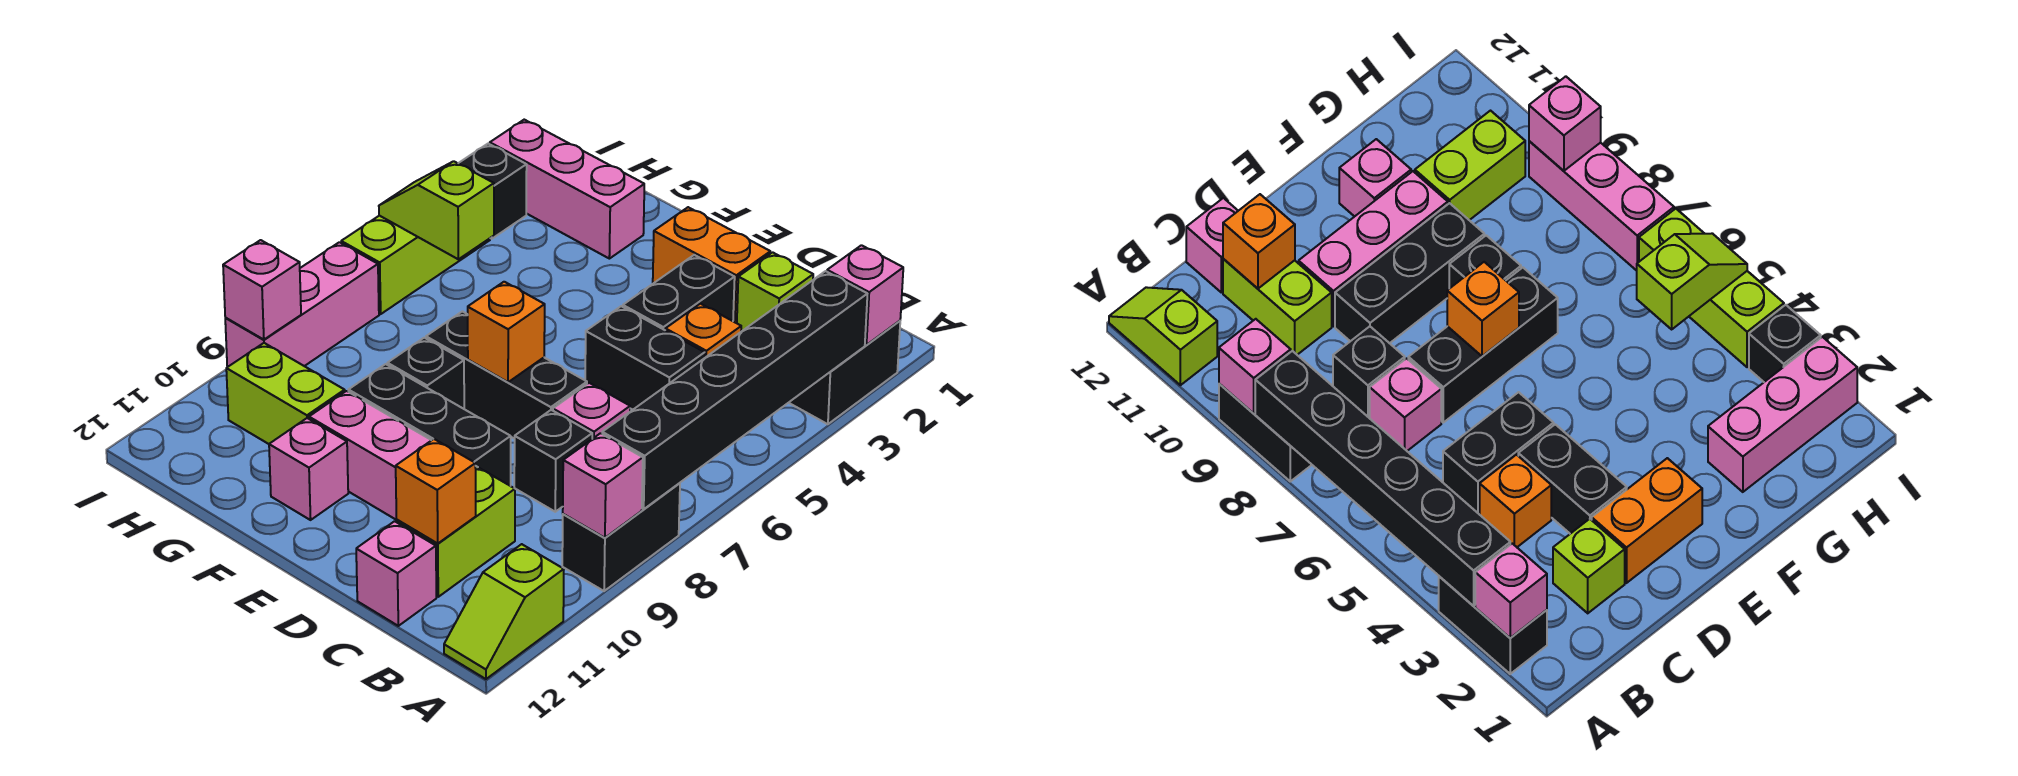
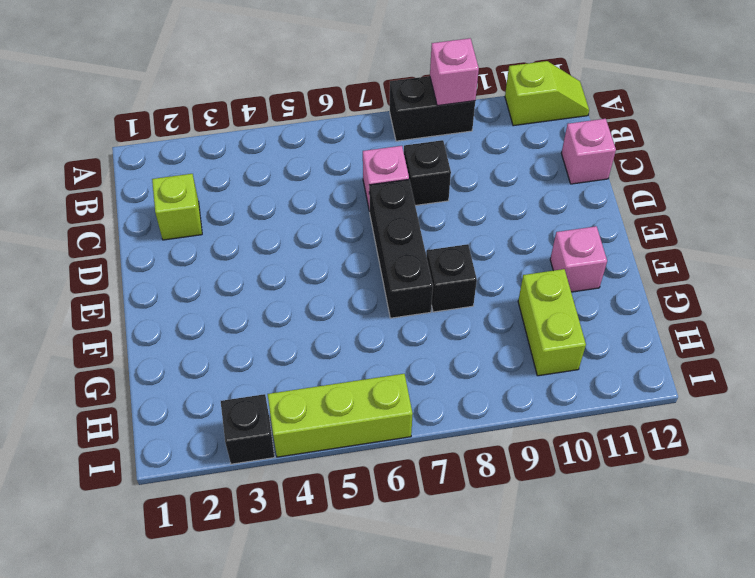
none -> black brick A2:A3 level 1
none -> orange brick C4 level 1
none -> black brick C5:D5 level 1

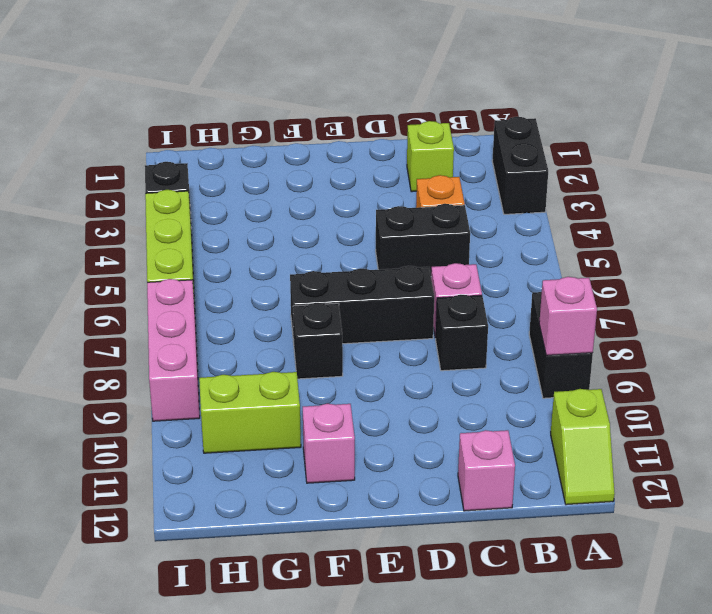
none -> lime brick C10:C11 level 1
none -> orange brick D2:E2 level 1
none -> black brick D3:D4 level 1

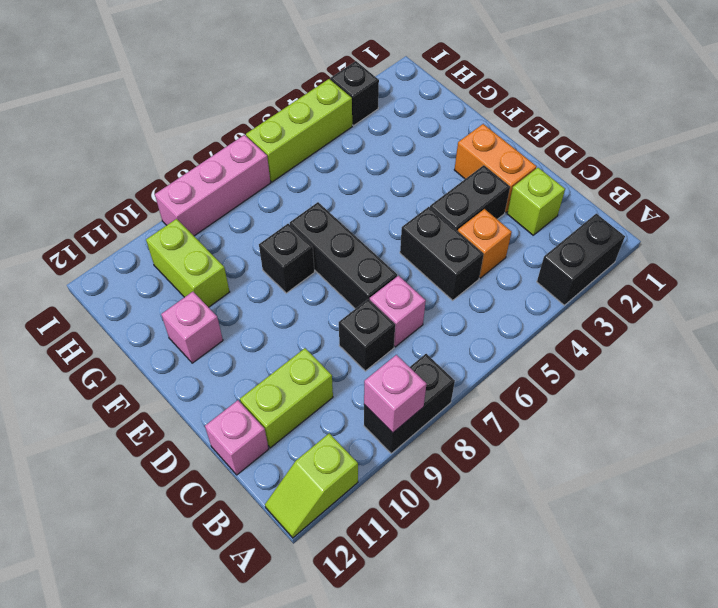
none -> black brick D9:F9 level 1
none -> pink brick D10:F10 level 1
none -> pink brick G2:I2 level 1

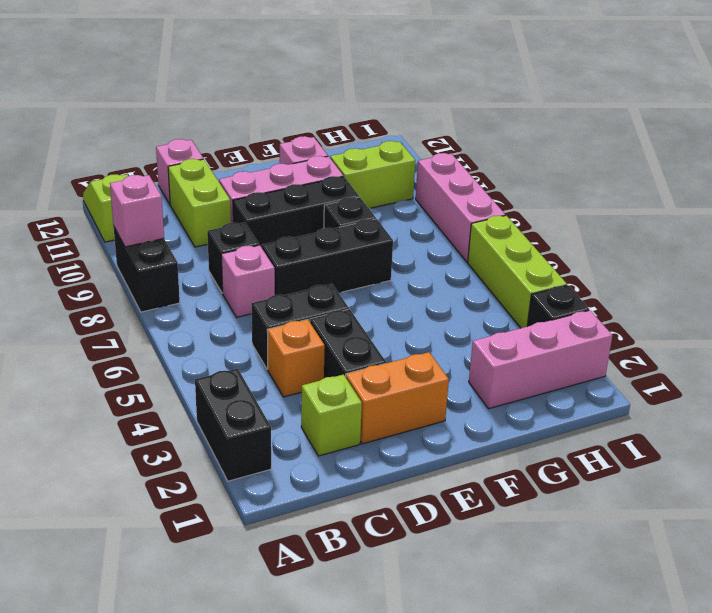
none -> pink brick A2 level 2
none -> black brick A3:A8 level 2
none -> orange brick C11 level 2

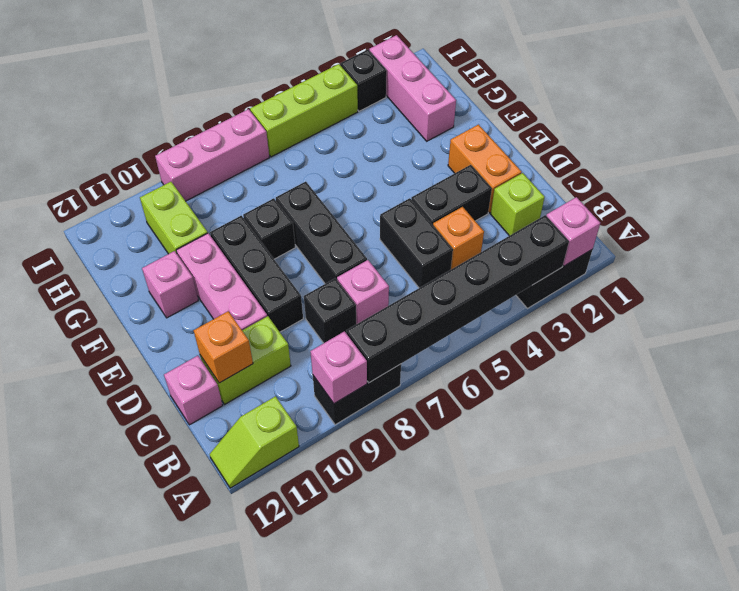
none -> orange brick E7 level 2
none -> lime slope H5:I5 level 2 top H
none -> pink brick I9 level 2

